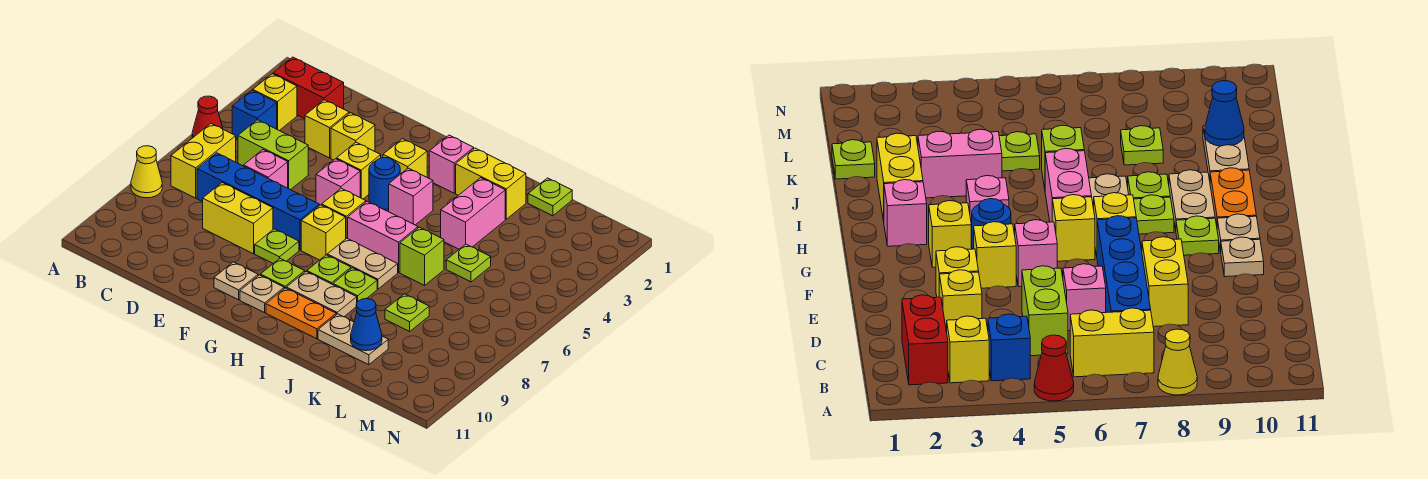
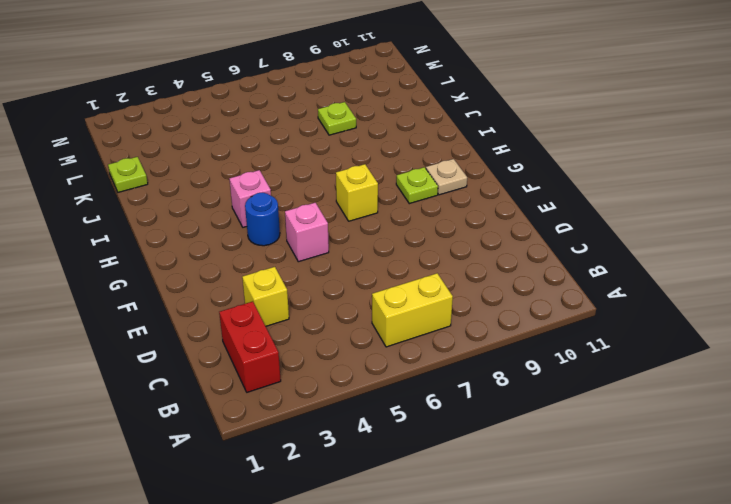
none -> red cone A5 level 1
none -> yellow cone A8 level 1
none -> yellow brick B3 level 1
none -> blue brick B4 level 1

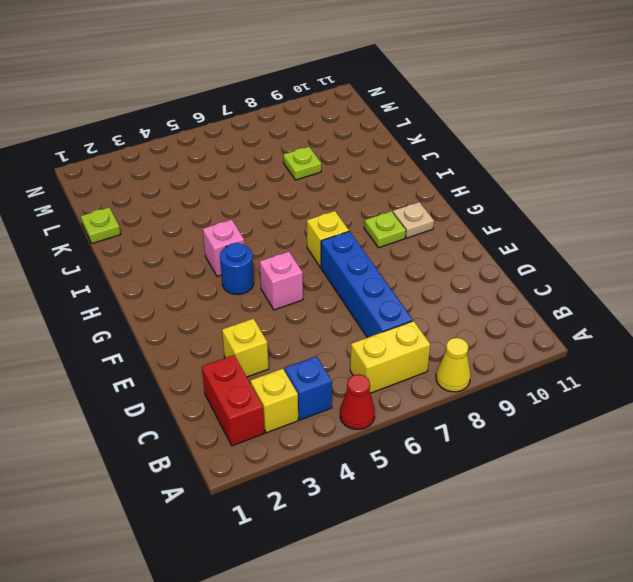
none -> lime brick C5:D5 level 1
none -> pink brick D6 level 1
none -> yellow brick D8:E8 level 1
none -> yellow brick E3 level 1

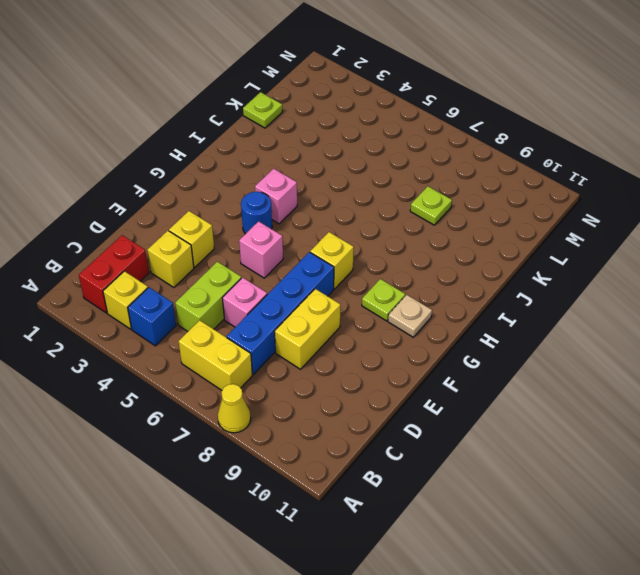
none -> red cone A5 level 1
none -> yellow brick F4 level 1
none -> lime plate F8 level 1
none -> tan plate F10 level 1

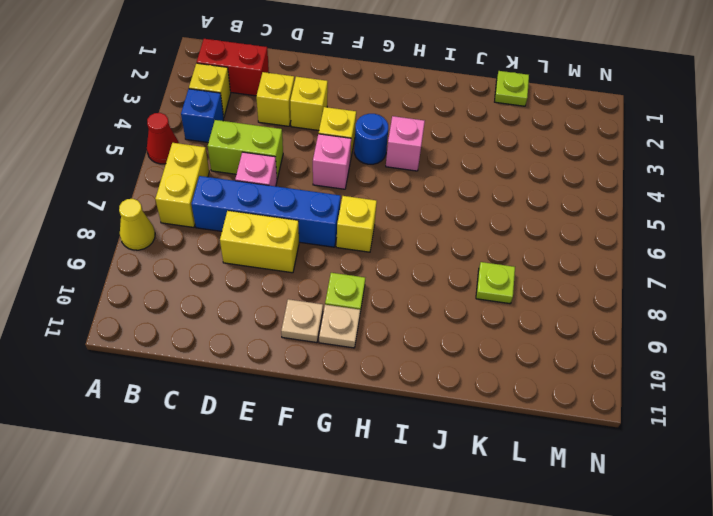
none -> lime plate F8 level 1
none -> yellow brick G3 level 1
none -> yellow brick G6 level 1
none -> pink brick H2 level 1

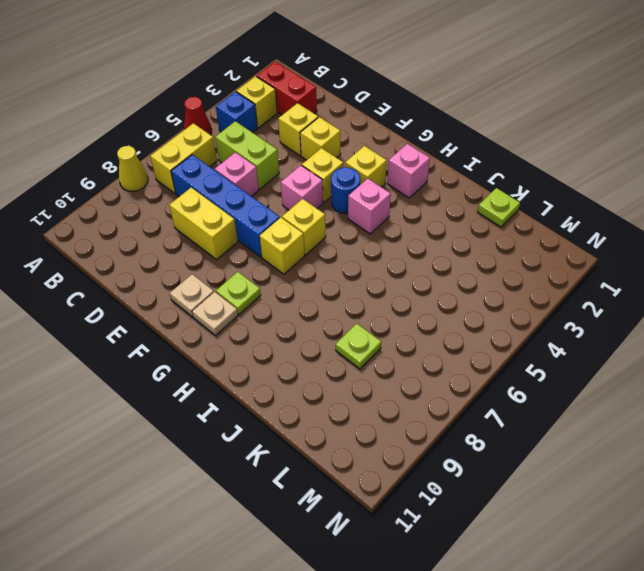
none -> lime plate F8 level 1
none -> pink brick H6:I6 level 1
none -> tan plate H7:I7 level 1
none -> lime plate H8 level 1

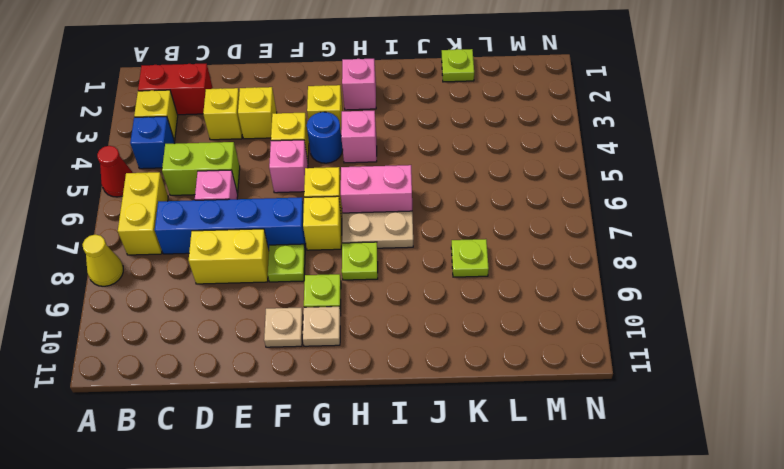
none -> tan plate H9:I9 level 1
none -> orange plate H10:I10 level 1
none -> yellow brick I2:J2 level 1
none -> lime plate I8 level 1

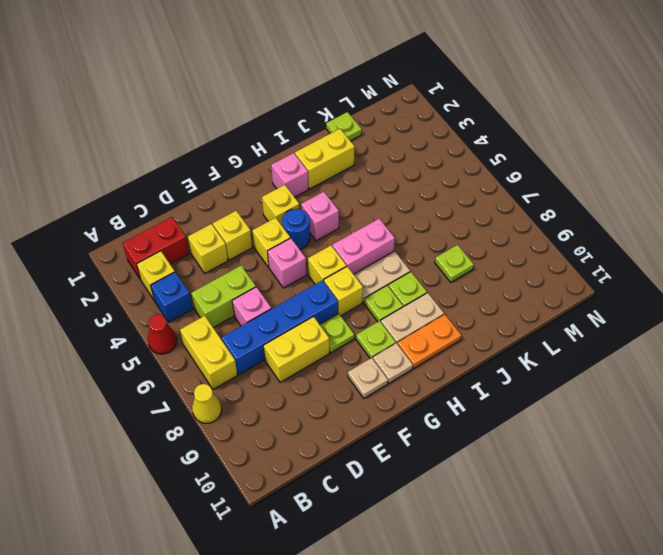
none -> pink brick J3:J4 level 1
none -> lime brick J6 level 1
none -> tan plate J10:K10 level 1
none -> lime plate K5 level 1

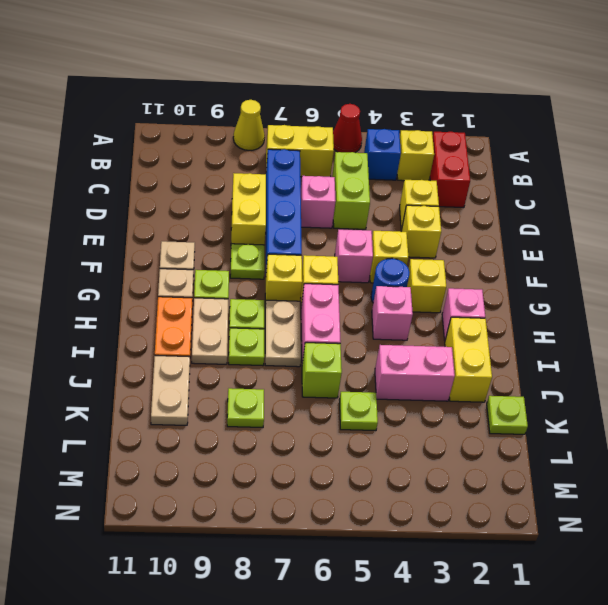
none -> blue cone K10 level 2

